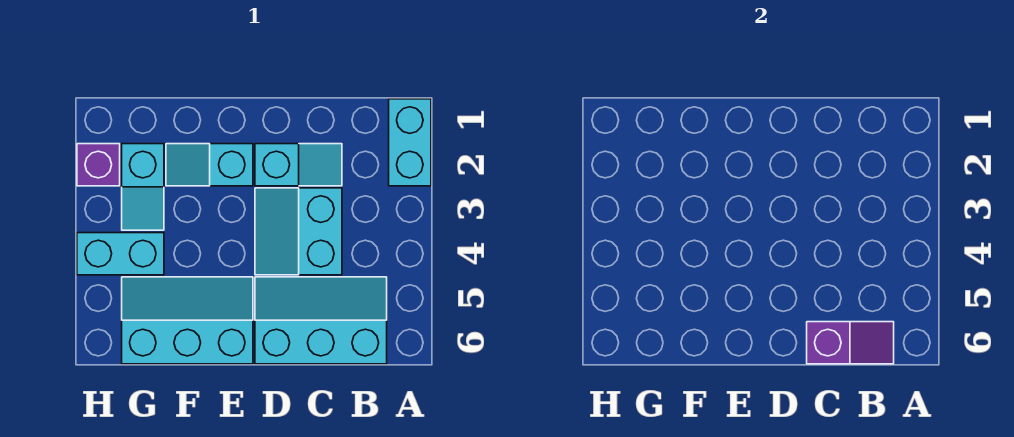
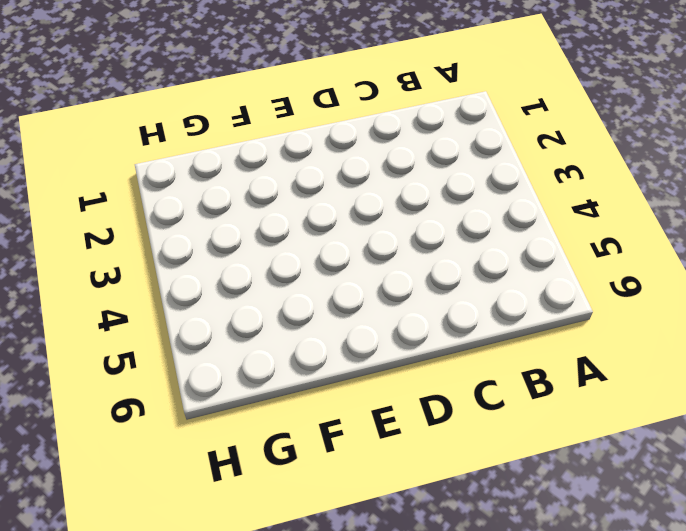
none -> cyan brick A1:A2 level 1
none -> cyan slope B5:D6 level 1 top 6

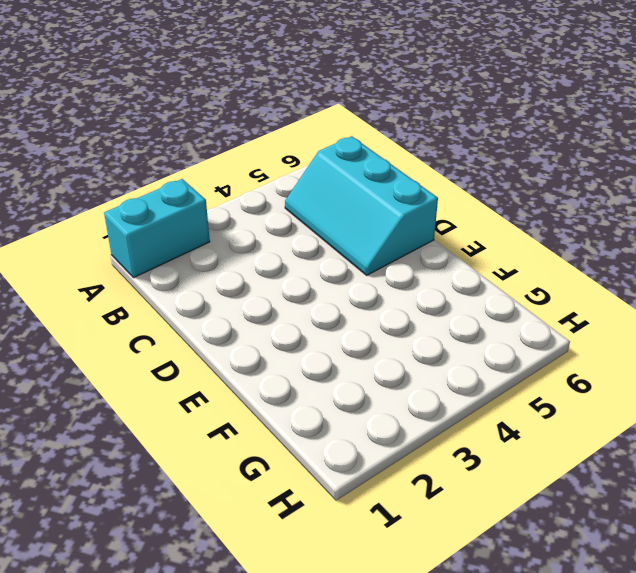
none -> cyan slope C2:D2 level 1 top D
none -> cyan slope C3:D4 level 1 top C

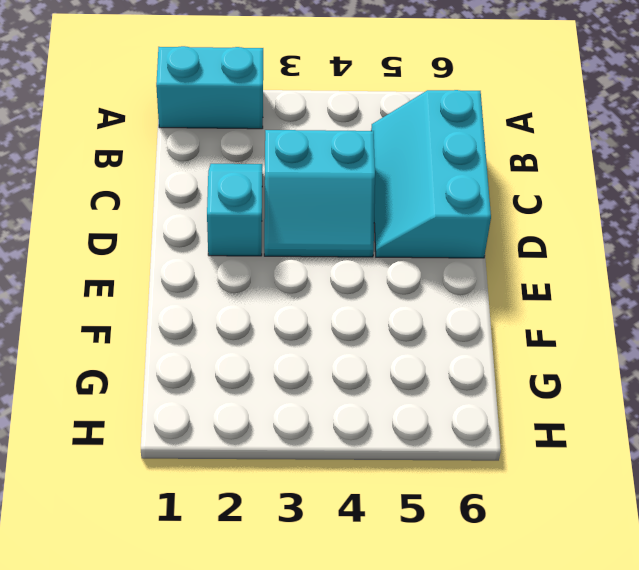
none -> cyan slope E2:F2 level 1 top E
none -> cyan slope E5:G6 level 1 top 6

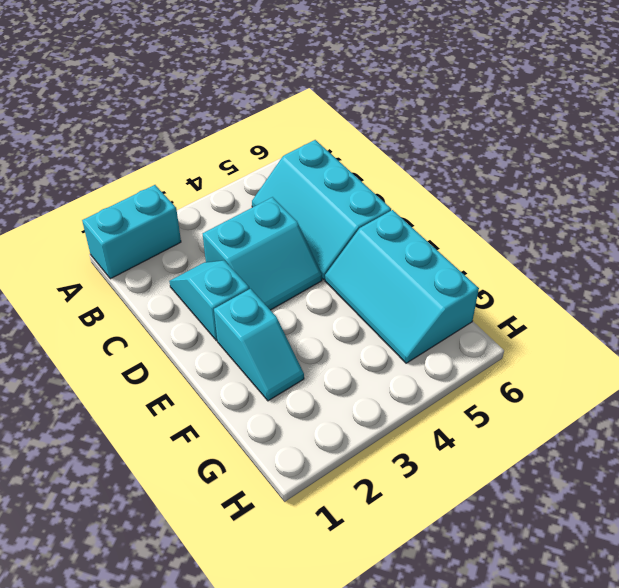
none -> cyan slope G2:G3 level 1 top 2
none -> cyan brick G4:H4 level 1

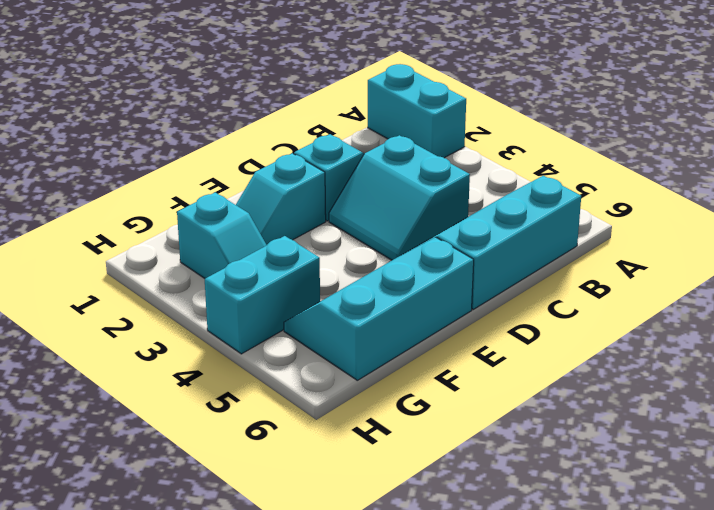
none -> purple brick H2 level 1
none -> purple slope B6:C6 level 2 top C

